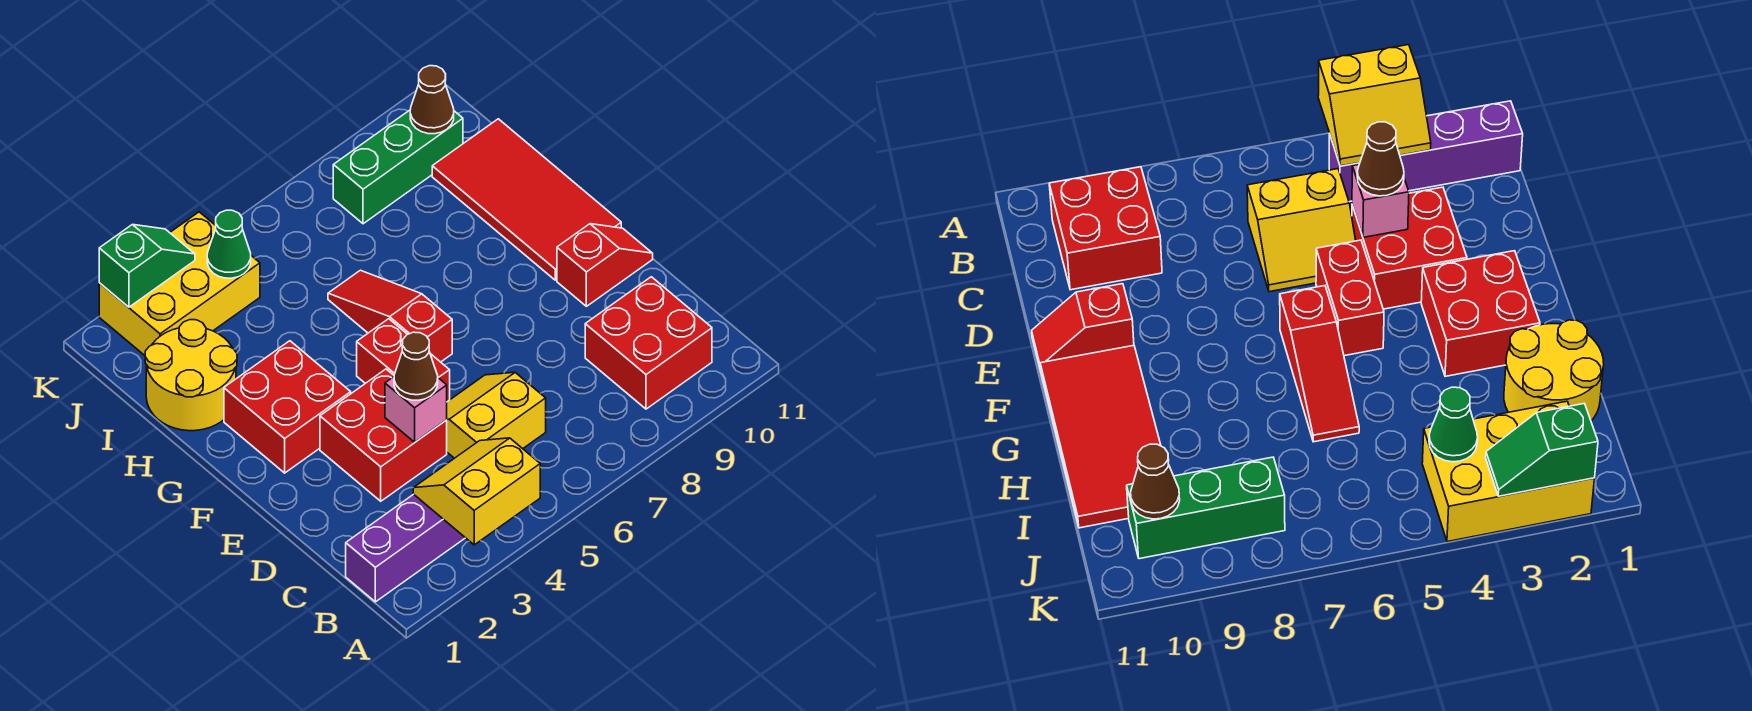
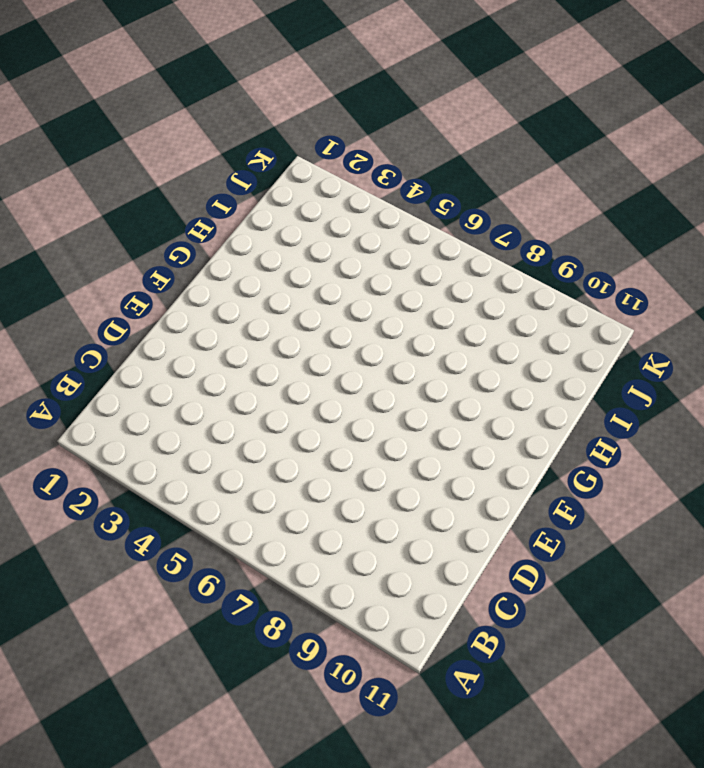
none -> purple brick B1:B4 level 1
none -> red brick B9:C10 level 1
none -> yellow slope C5:D6 level 1 top C

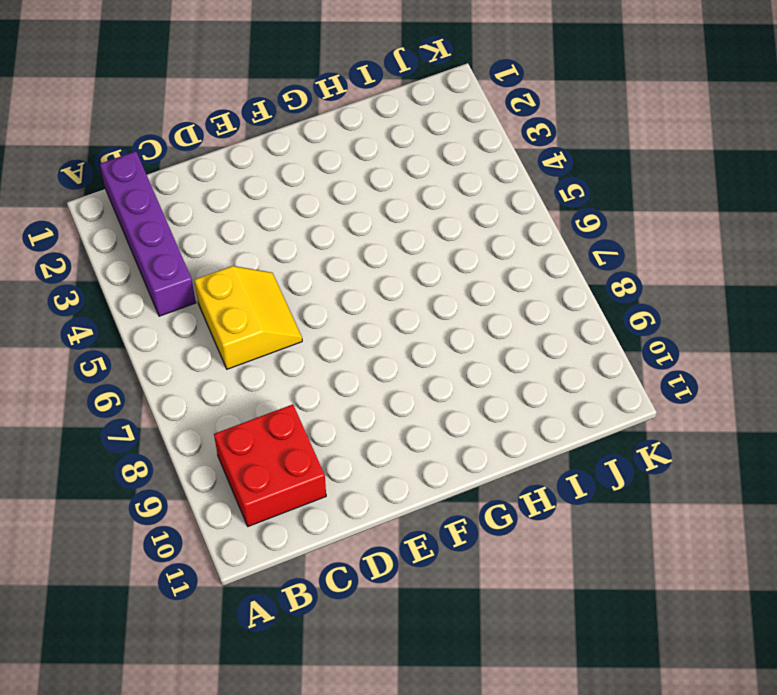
none -> red brick D3:E4 level 1
none -> red brick E5:F5 level 1
none -> red slope E10:E11 level 1 top 10

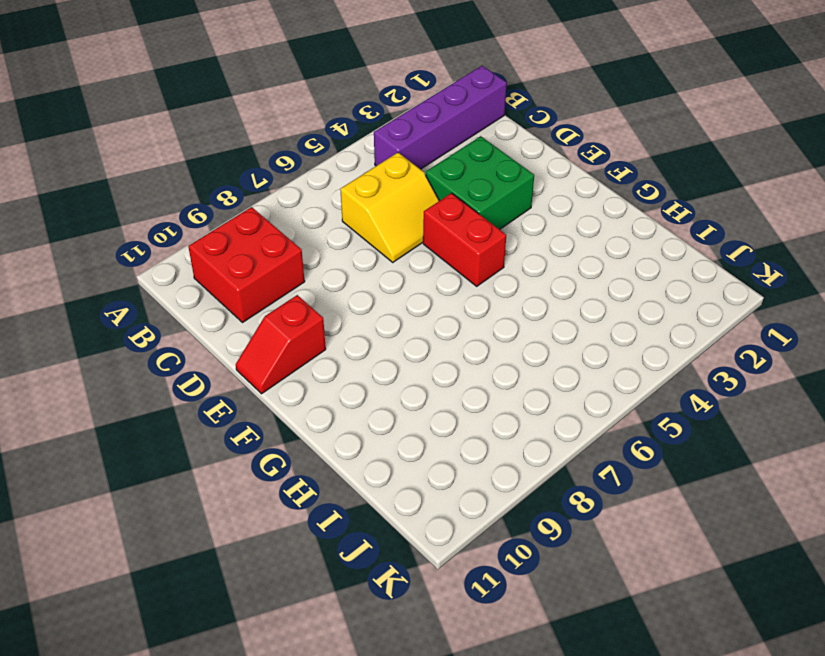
green brick D3:E4 level 1 -> red brick D3:E4 level 1
none -> red brick F2:G3 level 1
none -> red slope F6:H6 level 1 top F
none -> red tile F10:I11 level 1

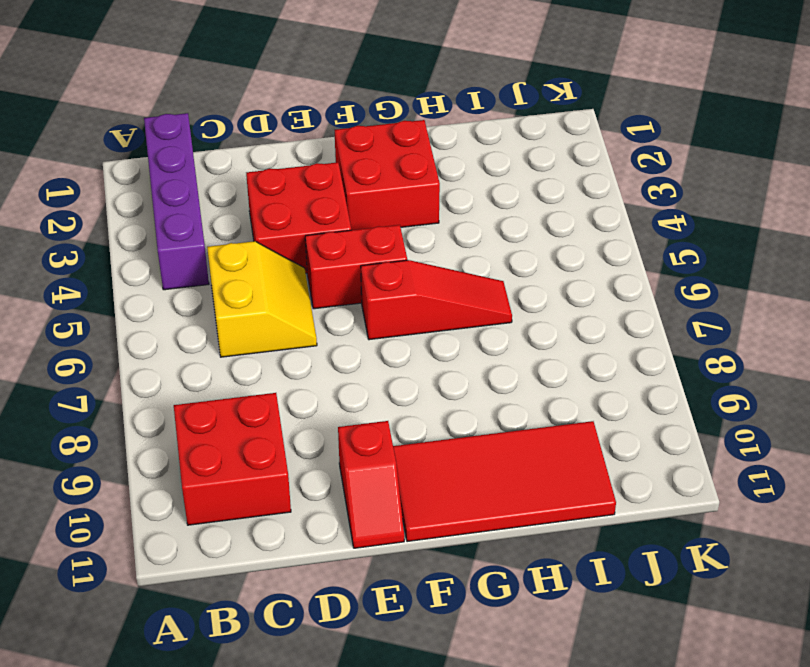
none -> yellow round brick H1:I2 level 1
none -> yellow brick J2:K4 level 1
none -> green brick J8:J10 level 1

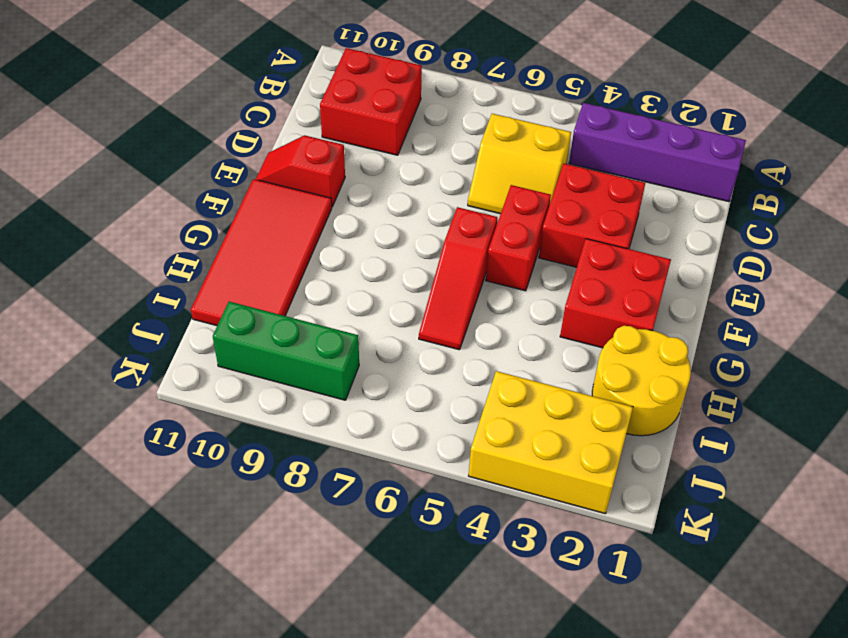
none -> yellow slope A3:B4 level 2 top A
none -> pink brick D4 level 2
none -> green cone J4 level 2

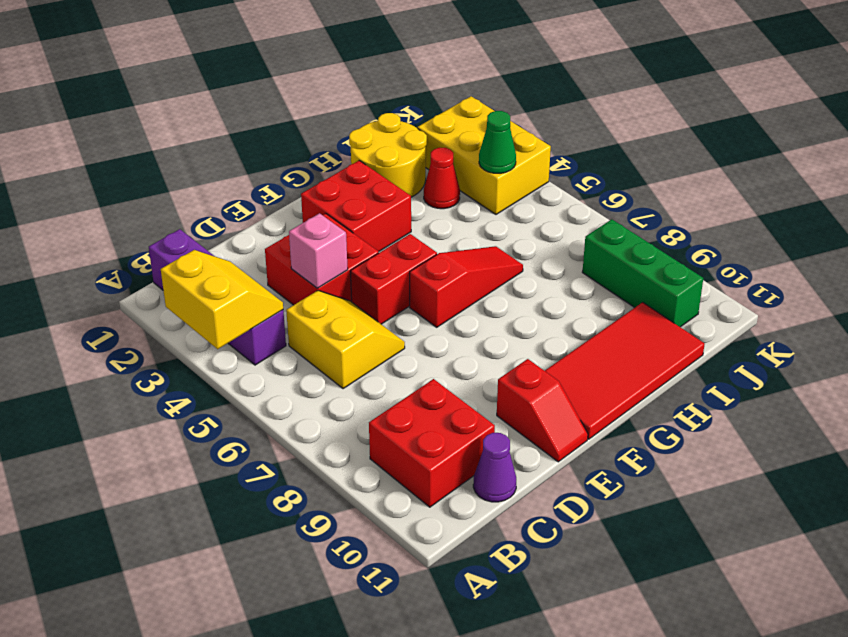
purple cone C11 level 1 -> none
red cone I3 level 1 -> none
none -> brown cone J10 level 2
none -> green slope K2:K3 level 2 top 2
none -> brown cone D4 level 3

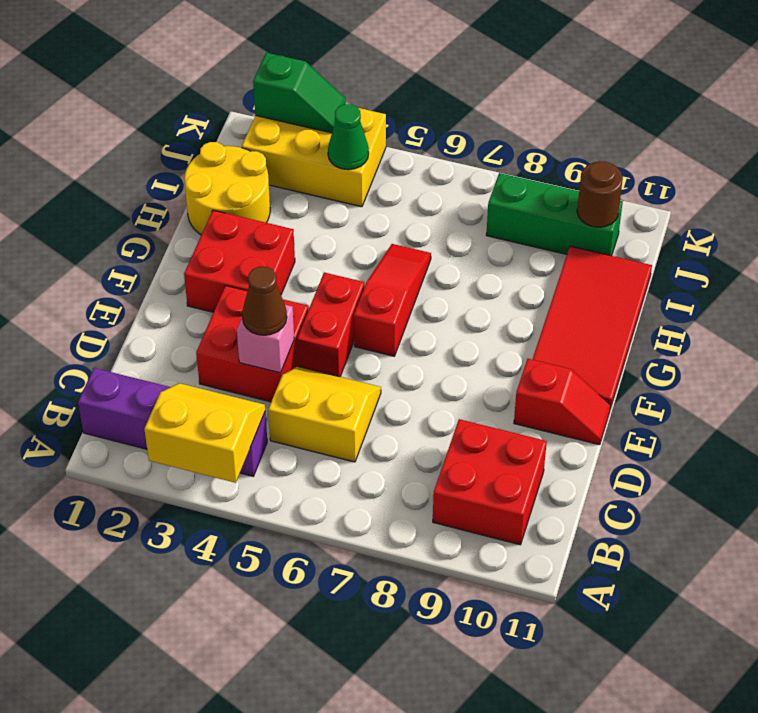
brown round brick J10 level 2 -> brown cone J10 level 2

